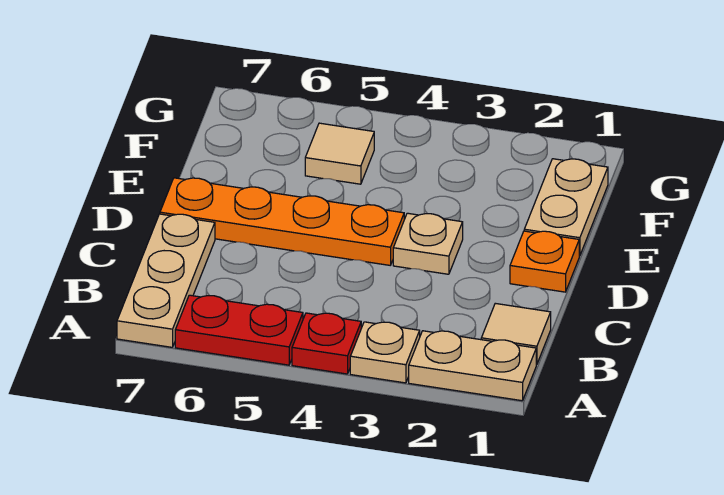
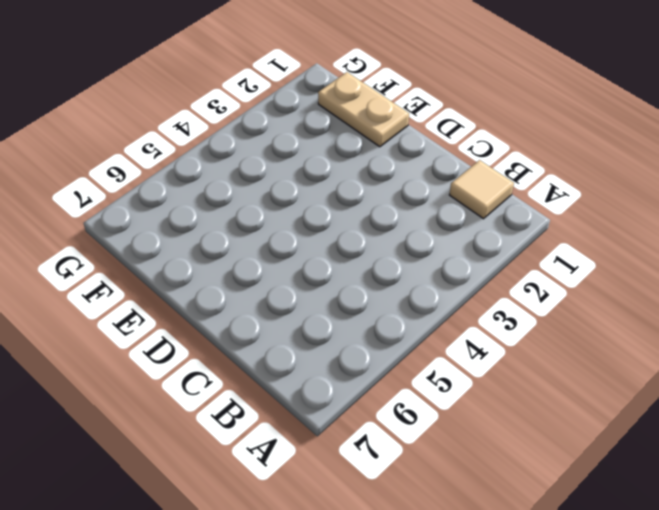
none -> tan plate A1:A2 level 1
none -> tan plate A3 level 1

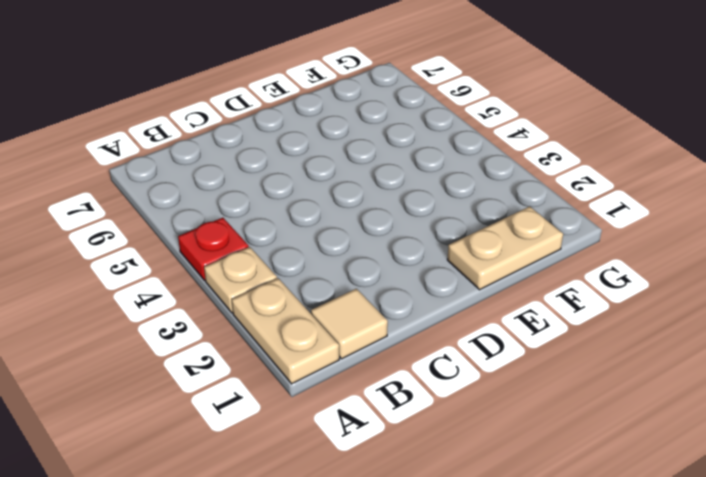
none -> red plate A5:A6 level 1
none -> tan plate A7:C7 level 1

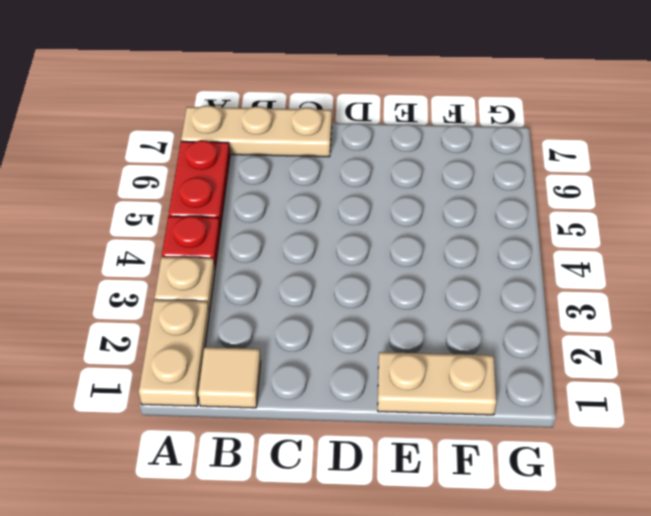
none -> orange plate D1 level 1
none -> tan plate D3 level 1

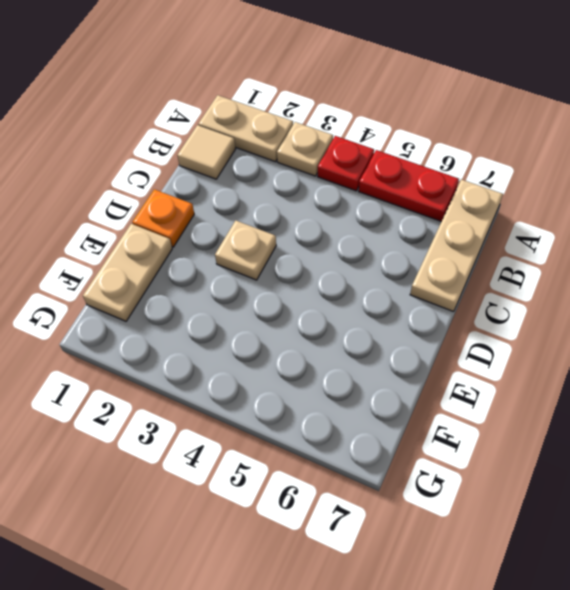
none -> orange plate D4:D7 level 1
none -> tan tile F5 level 1

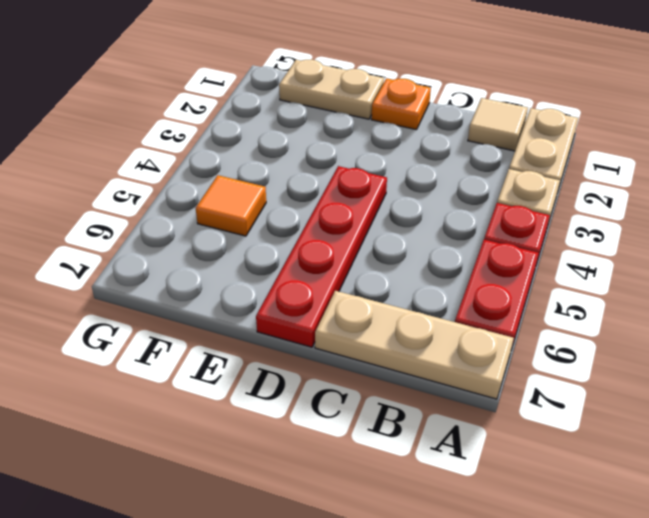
red plate D4:D7 level 1 -> orange plate D4:D7 level 1
orange tile F5 level 1 -> tan tile F5 level 1
none -> tan plate D3 level 1

